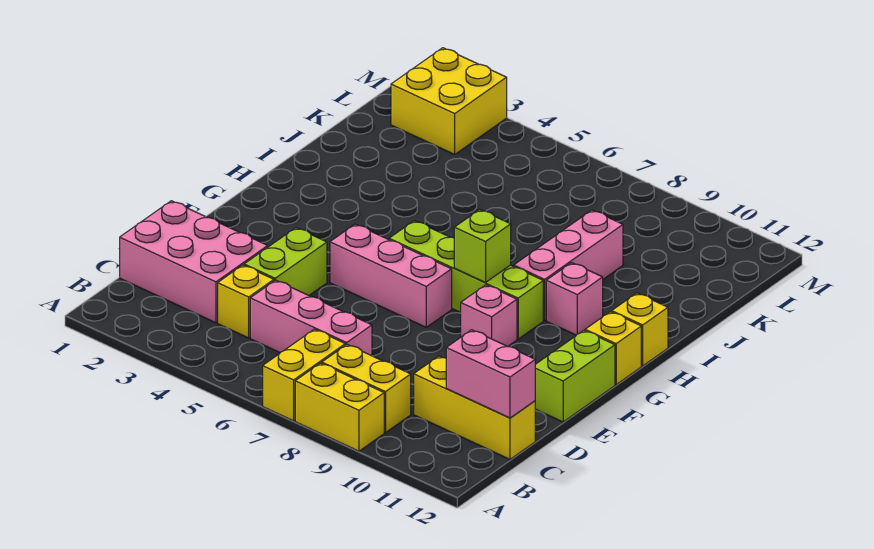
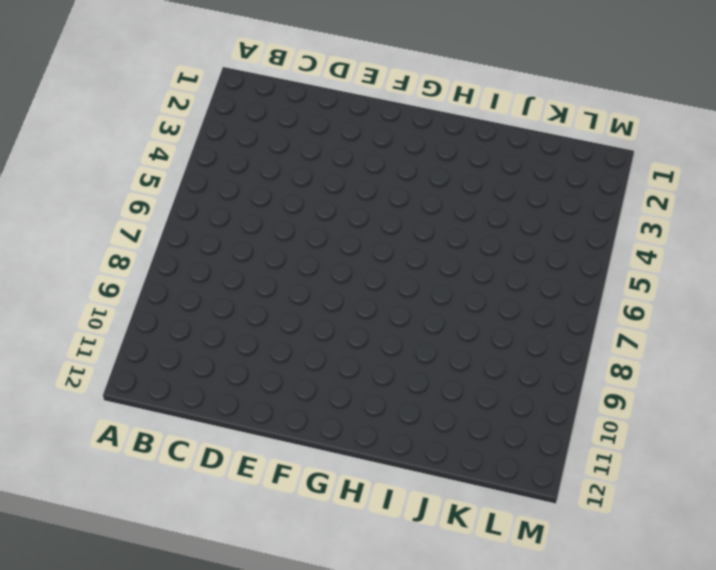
none -> yellow brick A7:B7 level 1
none -> yellow brick A8:A9 level 1
none -> yellow brick B8:B9 level 1

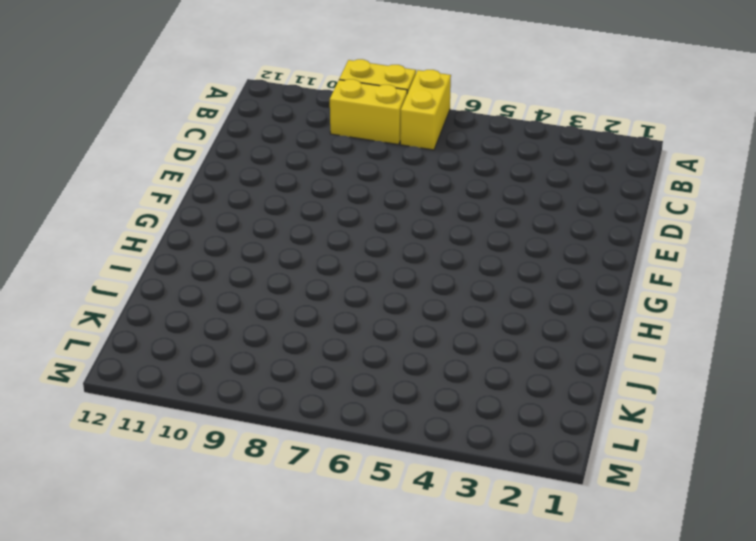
none -> pink brick C1:D3 level 1
none -> yellow brick C4 level 1
none -> pink brick C5:C7 level 1

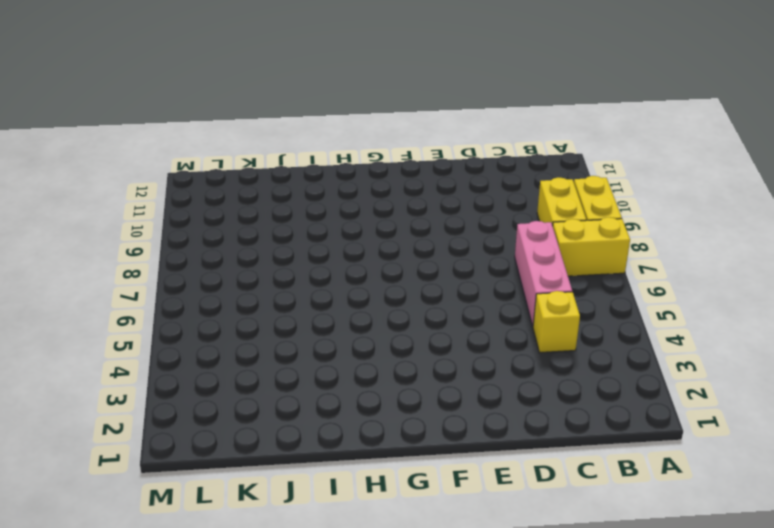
none -> pink brick C1:D3 level 1
none -> yellow brick C10:C12 level 1
none -> lime brick D4:E4 level 1

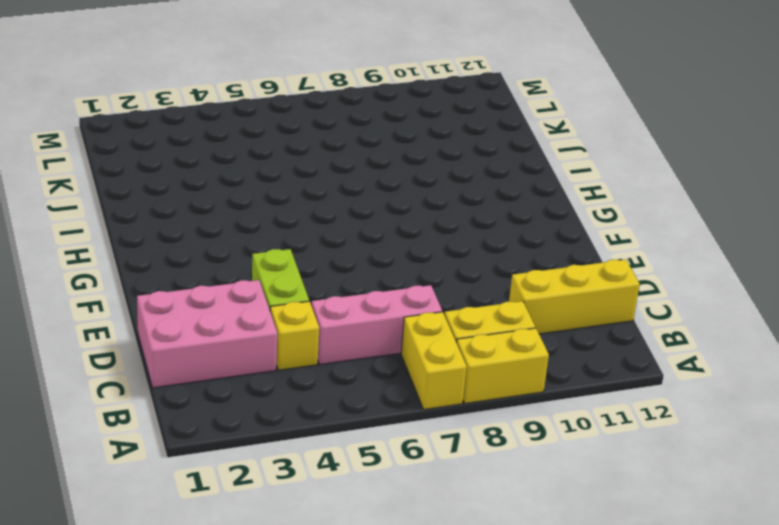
none -> lime brick E12:F12 level 1
none -> pink brick F5:F7 level 1
none -> pink brick F9 level 1

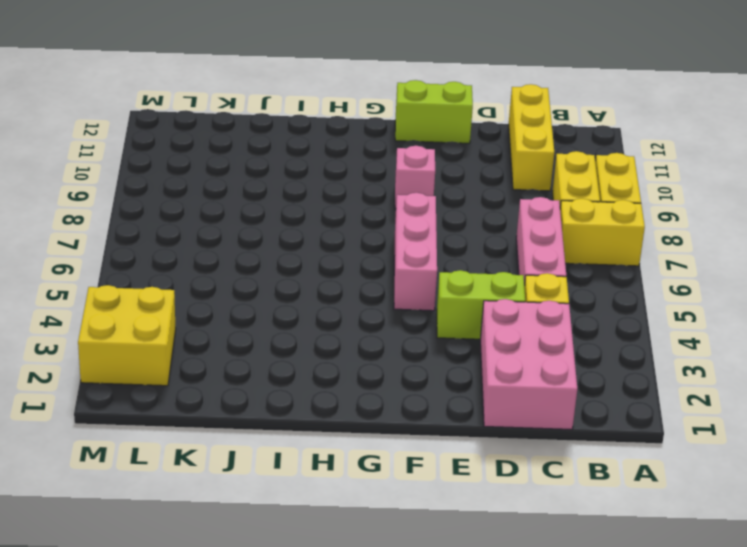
none -> lime brick G6:G9 level 1
none -> yellow brick G12 level 1
none -> pink brick H9:J9 level 1

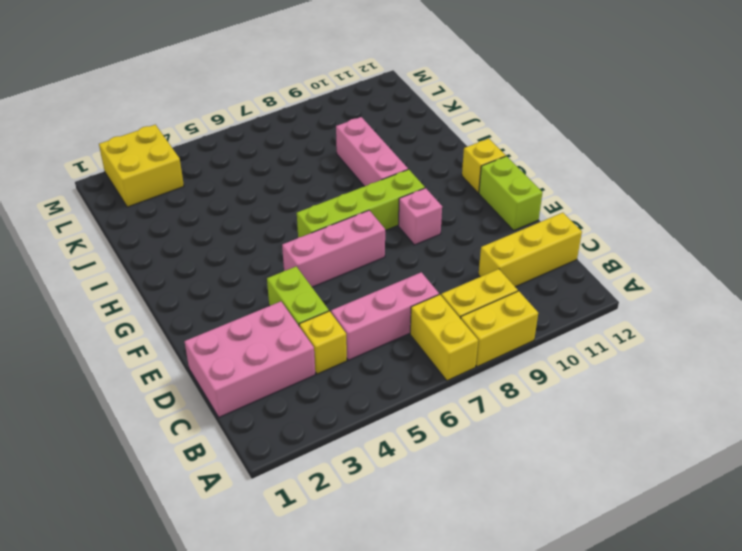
none -> pink brick H10 level 1
none -> yellow brick H12 level 1
none -> pink brick C11:C12 level 2

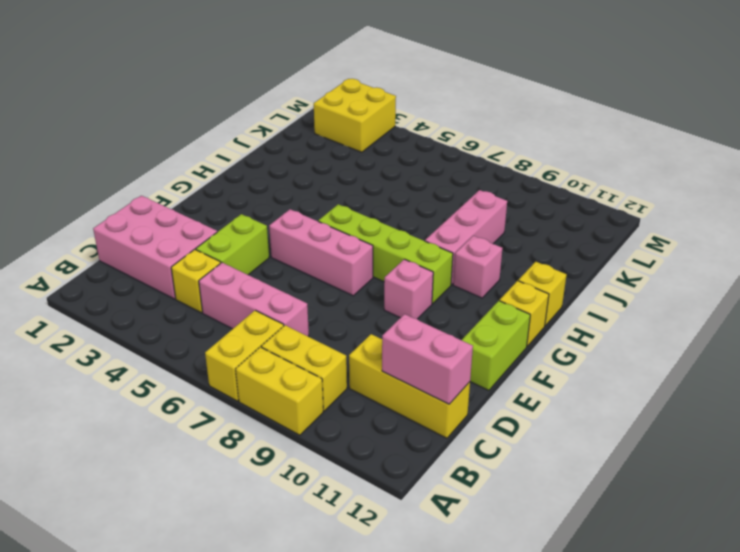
none -> lime brick G8 level 2

